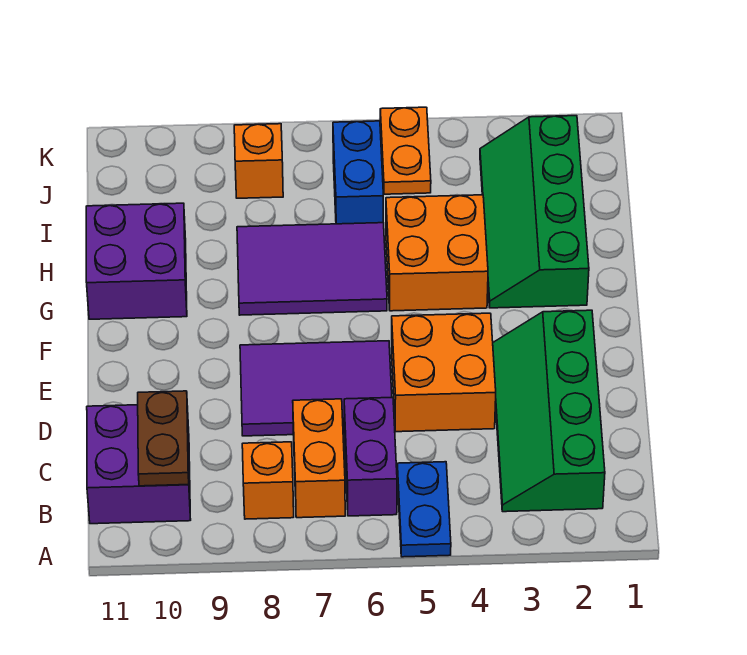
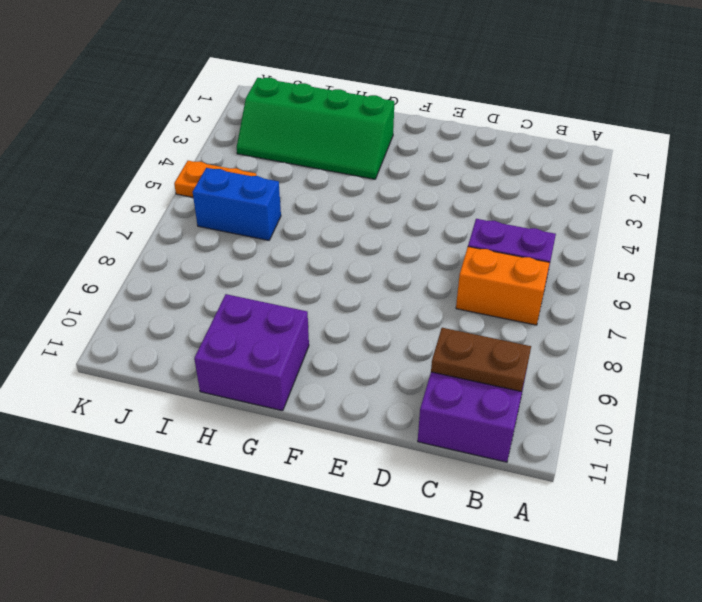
none -> blue plate A5:B5 level 1
none -> green slope B2:E3 level 1 top 2
none -> orange brick B8 level 1

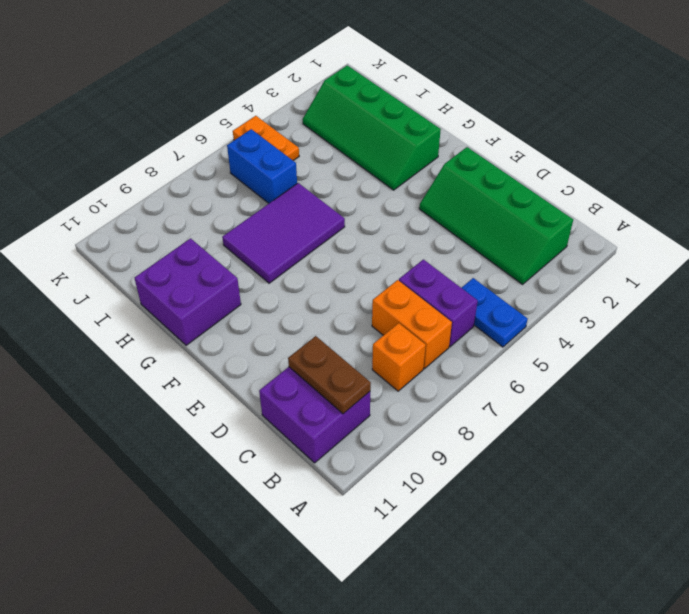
none -> orange brick D4:E5 level 1
none -> purple tile D6:E8 level 1
none -> orange brick G4:H5 level 1

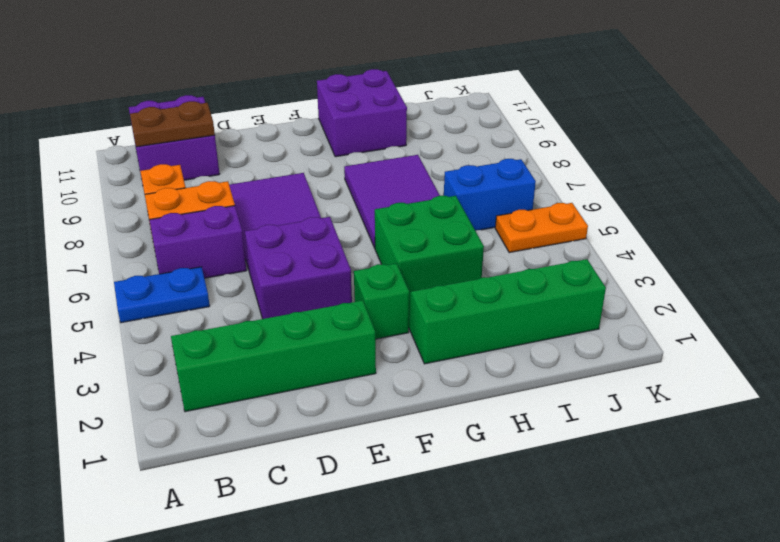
purple brick D4:E5 level 1 -> orange brick D4:E5 level 1
green brick F3 level 1 -> none
green brick G4:H5 level 1 -> orange brick G4:H5 level 1
none -> orange brick J8 level 1

